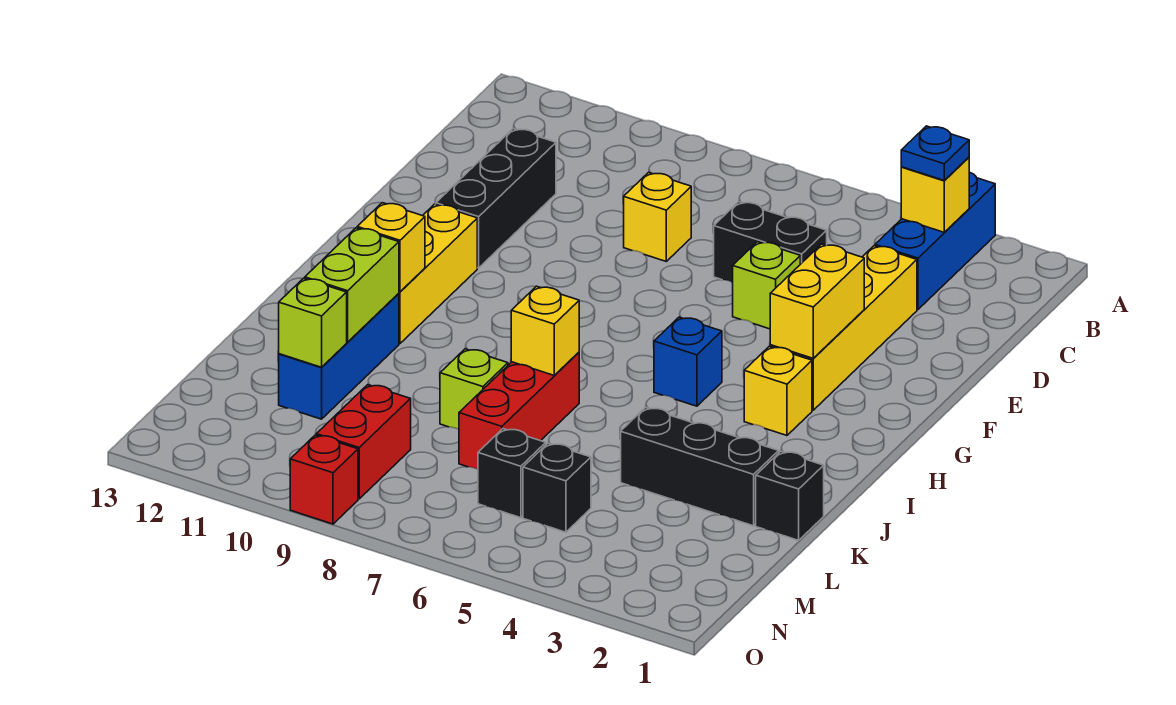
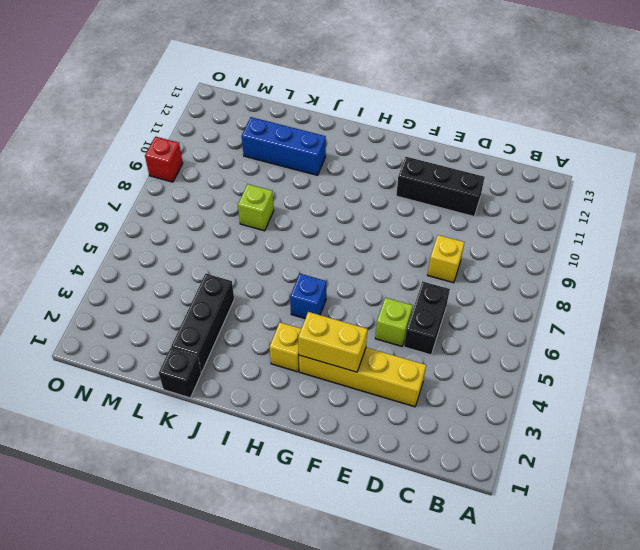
none -> blue brick A3:C3 level 1
none -> yellow brick G11:I11 level 1
none -> red brick J7:L7 level 1

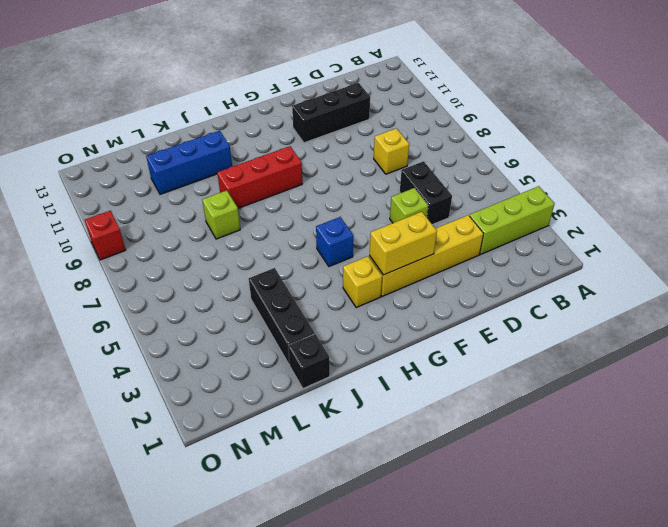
lime brick A3:C3 level 1 -> blue brick A3:C3 level 1
red brick H9:J9 level 1 -> red brick J7:L7 level 1
none -> yellow brick G11:I11 level 1
none -> black brick M5 level 1
none -> black brick M6 level 1

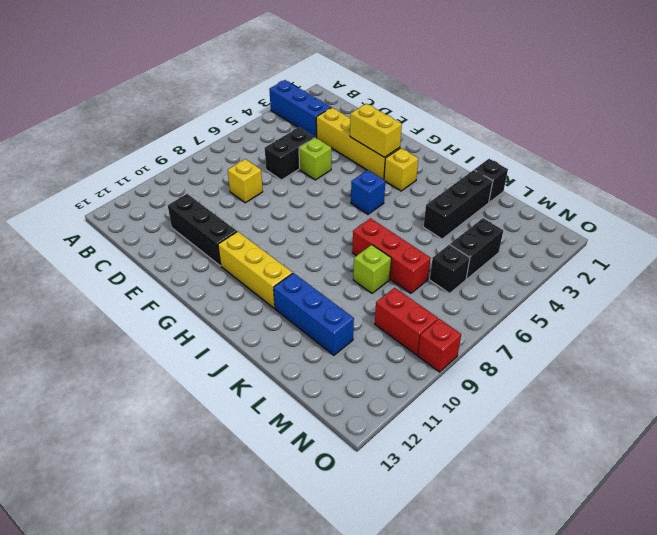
black brick M4:M5 level 1 -> black brick M5 level 1
none -> yellow brick B3 level 2
none -> yellow brick I11 level 2
none -> yellow brick J7 level 2

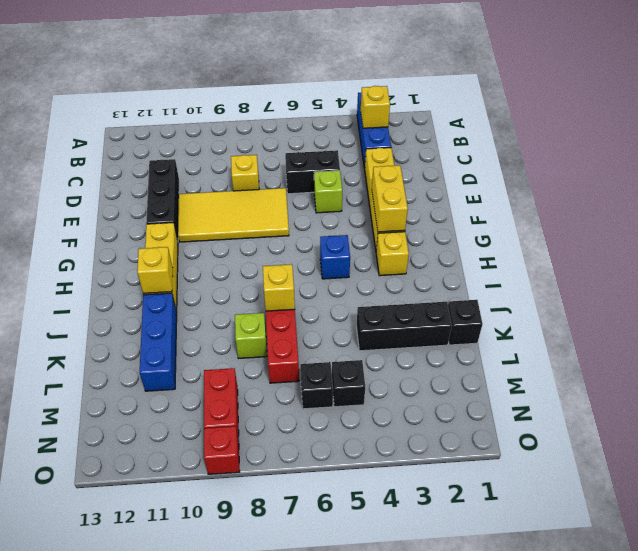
yellow tile E7:F10 level 1 -> none
none -> lime brick J11:K11 level 2
none -> lime brick L11 level 2
none -> blue plate B3 level 3

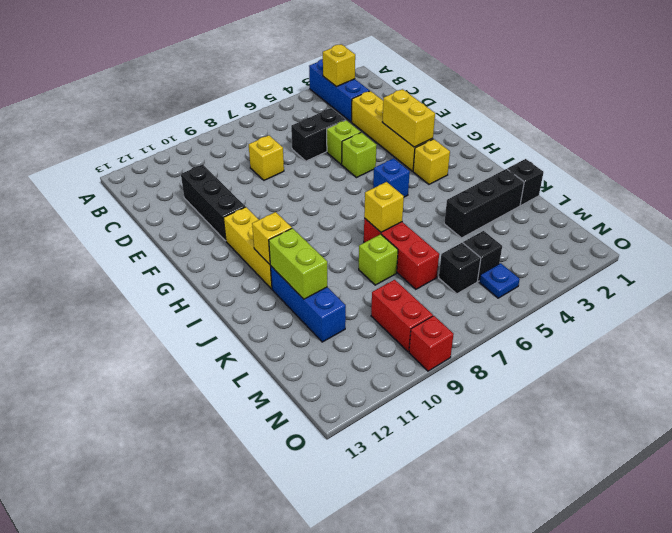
lime brick F5 level 1 -> lime brick L11 level 2
blue plate N5 level 1 -> blue plate B3 level 3

